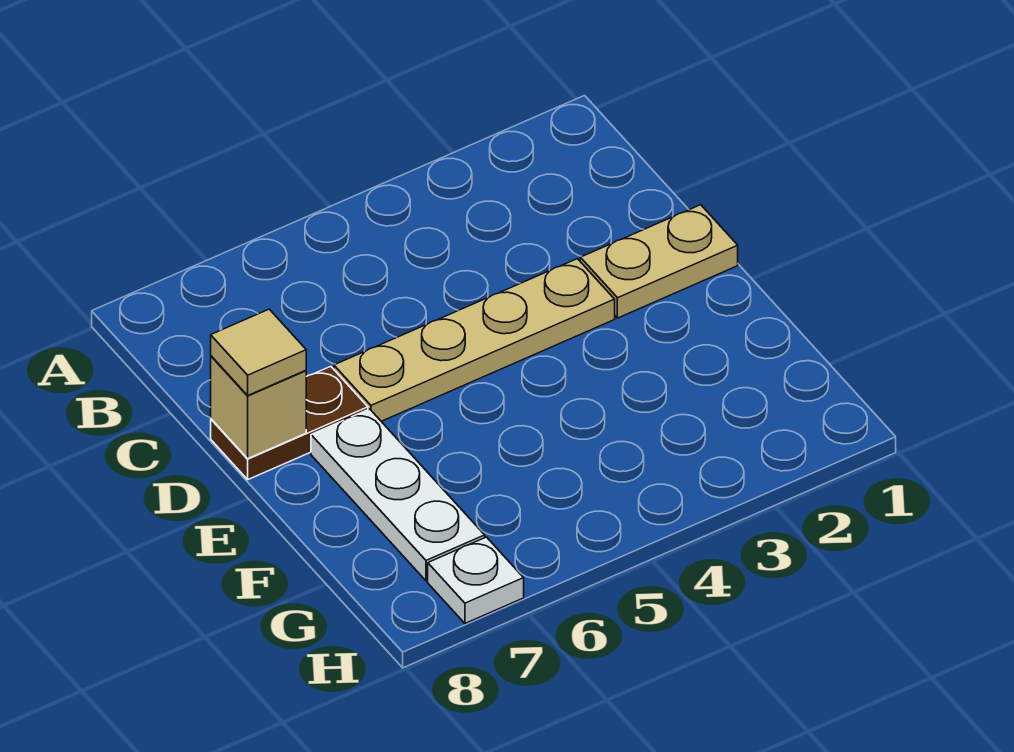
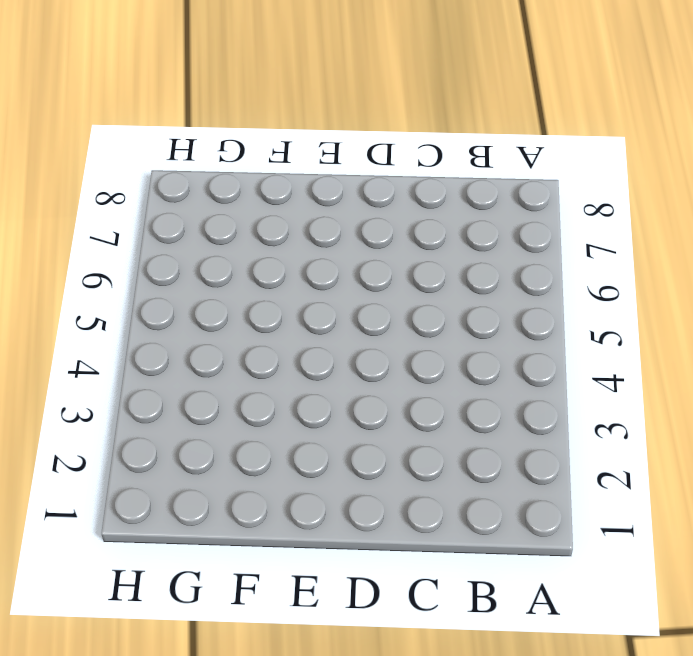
none -> tan plate D1:D2 level 1
none -> tan plate D3:D6 level 1

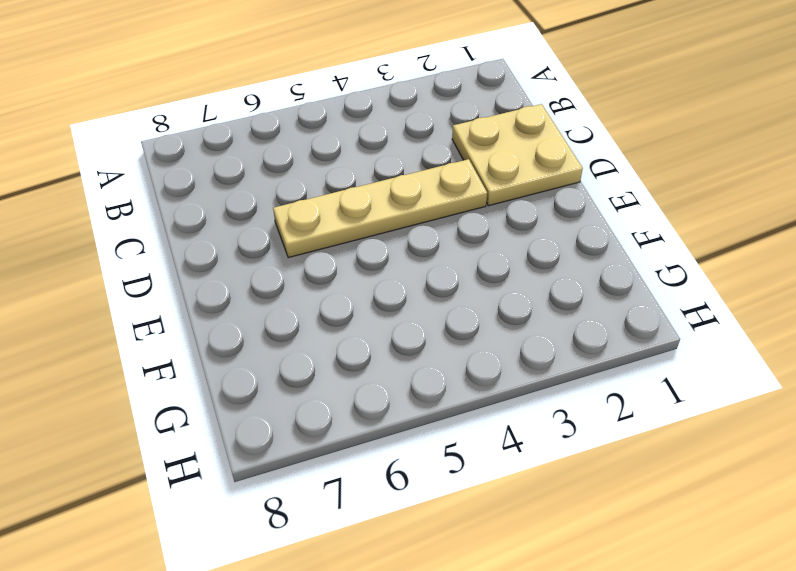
tan plate C1:D2 level 1 -> tan plate D1:D2 level 1
none -> brown plate D7:D8 level 1
none -> white plate E7:G7 level 1

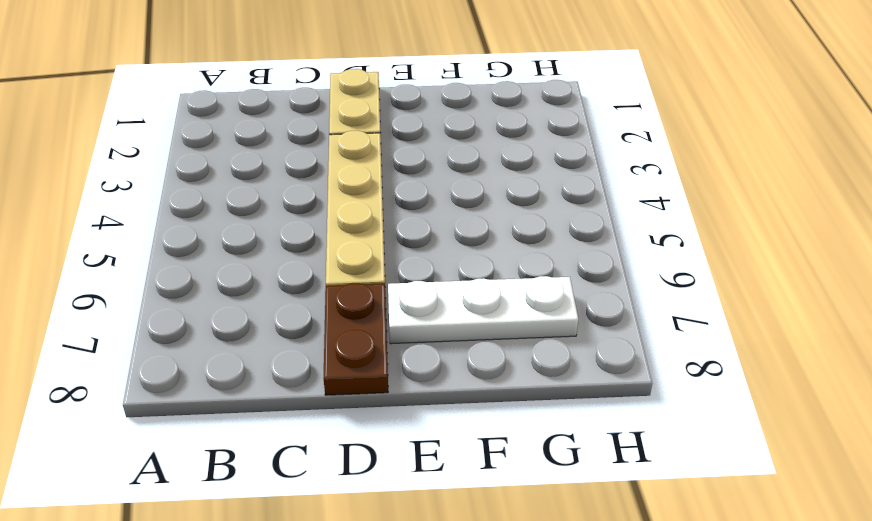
none -> white plate H7 level 1
none -> tan brick D8 level 2

